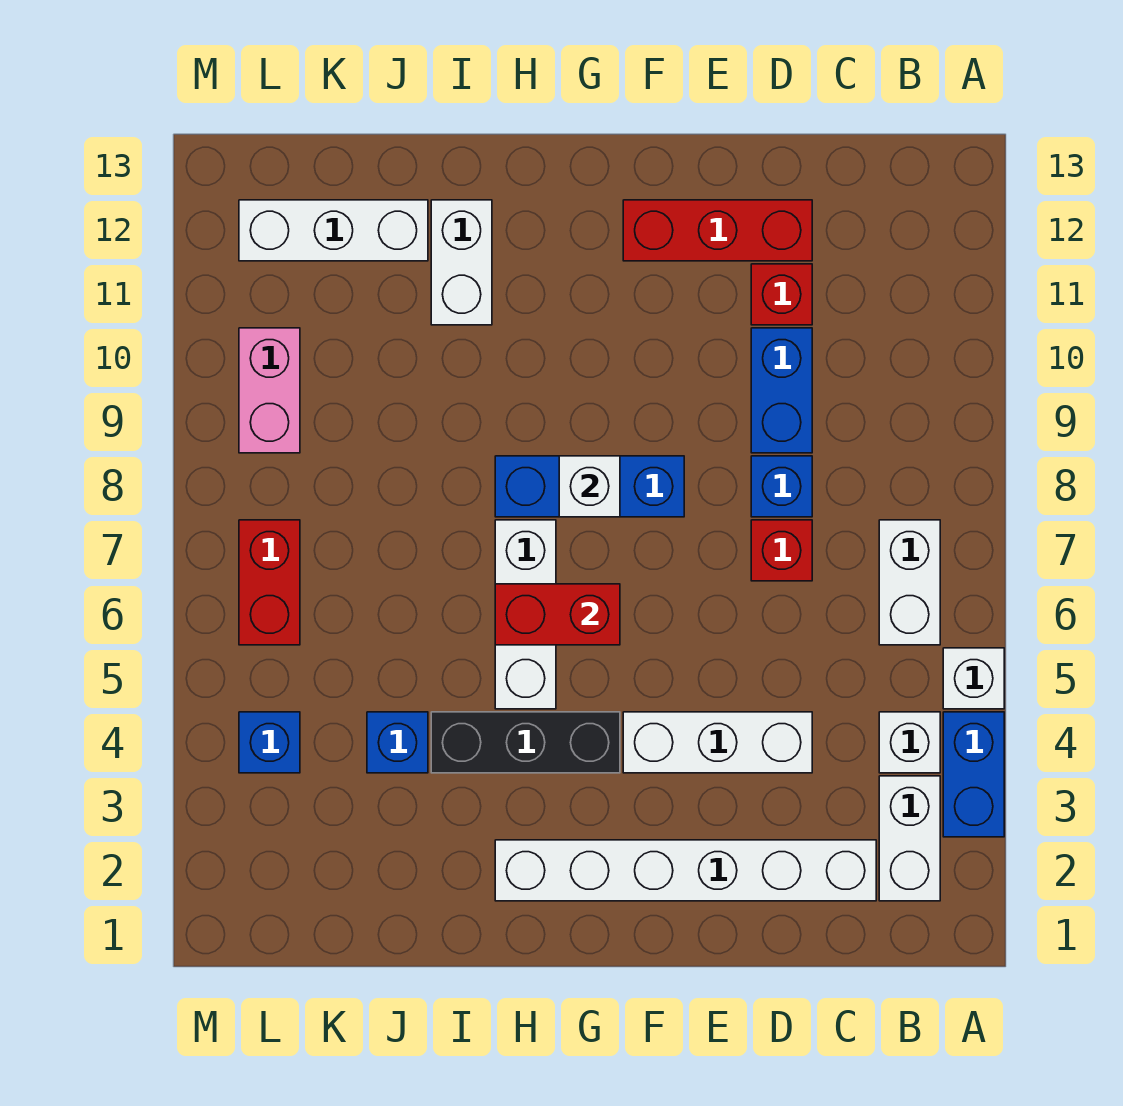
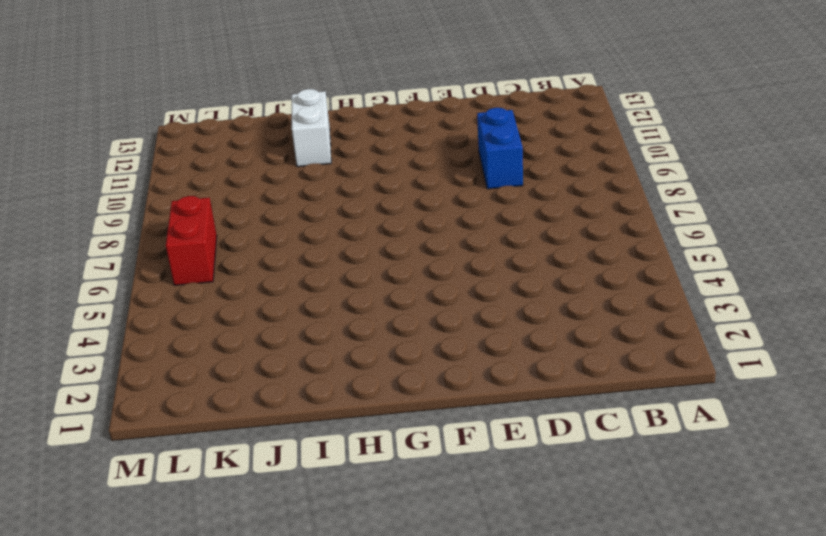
none -> blue brick A3:A4 level 1
none -> white brick A5 level 1
none -> white brick B2:B3 level 1

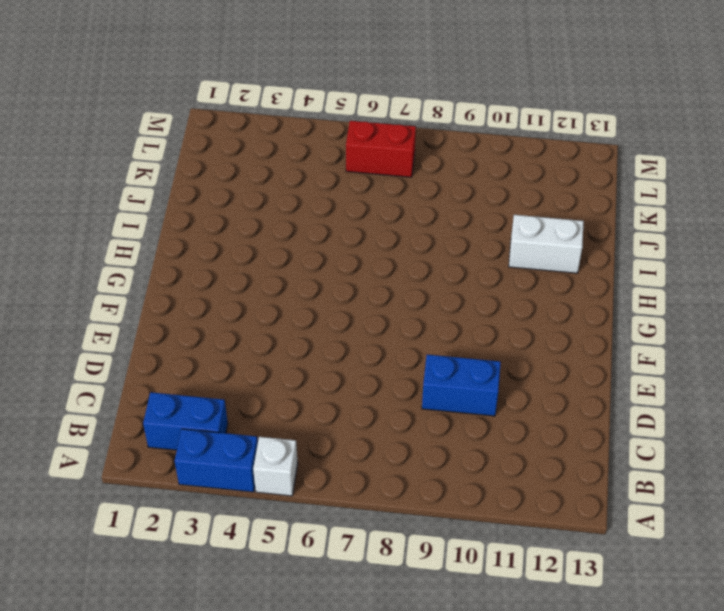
blue brick B2:B3 level 1 -> white brick B2:B3 level 1
none -> white brick B4 level 1
none -> white brick B6:B7 level 1
none -> white brick C2:H2 level 1

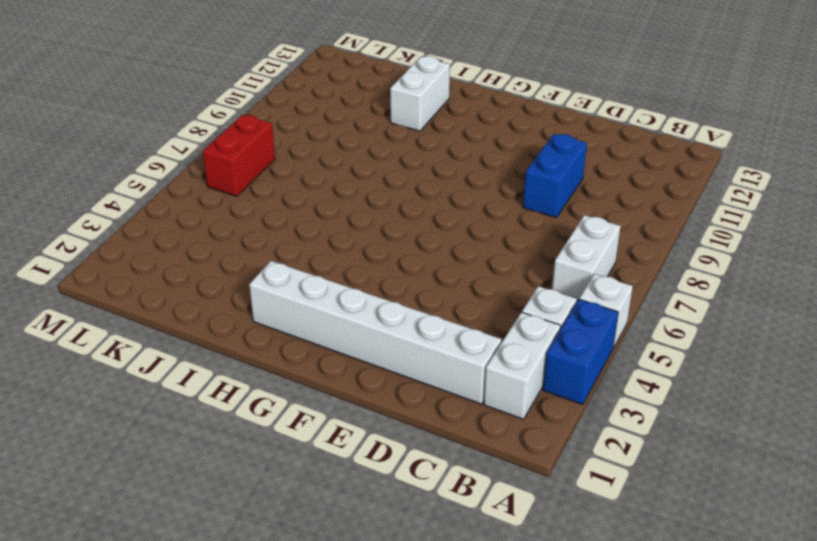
none -> white brick D4:F4 level 1
none -> red brick D7 level 1
none -> blue brick D8 level 1

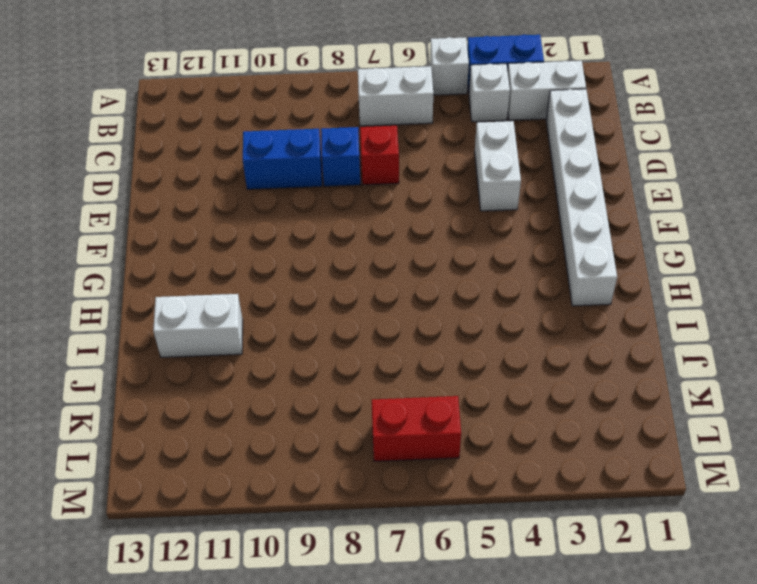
white brick D4:E4 level 1 -> white brick D4:F4 level 1
none -> red brick D11 level 1
none -> red brick D12:F12 level 1
none -> blue brick F8:H8 level 1

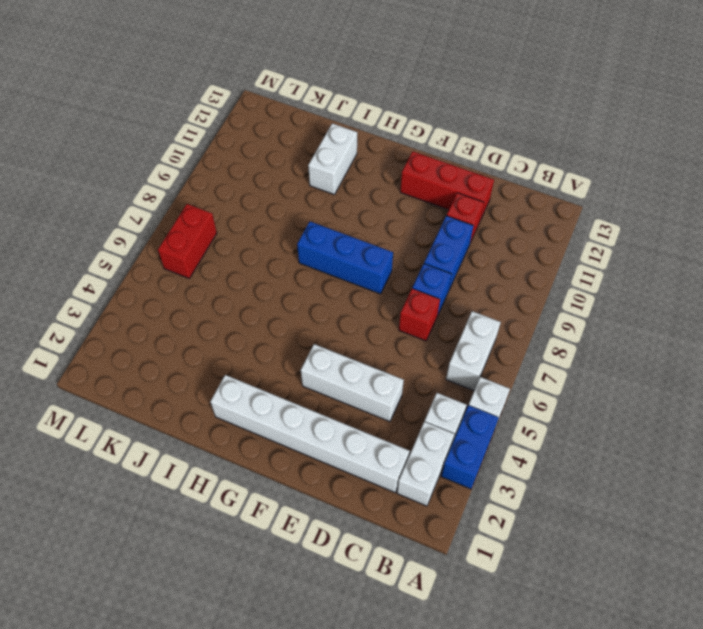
none -> black brick G4:I4 level 1
none -> white brick H5:H7 level 1
none -> blue brick J4 level 1

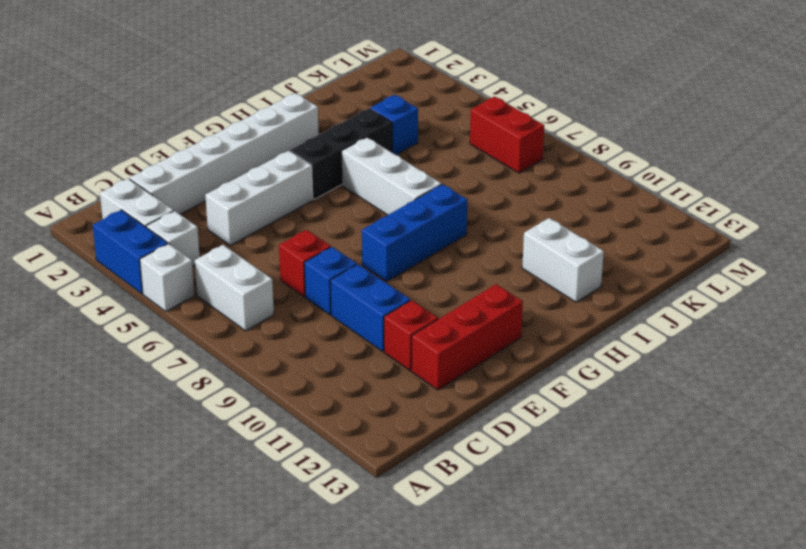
none -> white brick J12:L12 level 1
none -> blue brick L4 level 1
none -> pink brick L9:L10 level 1

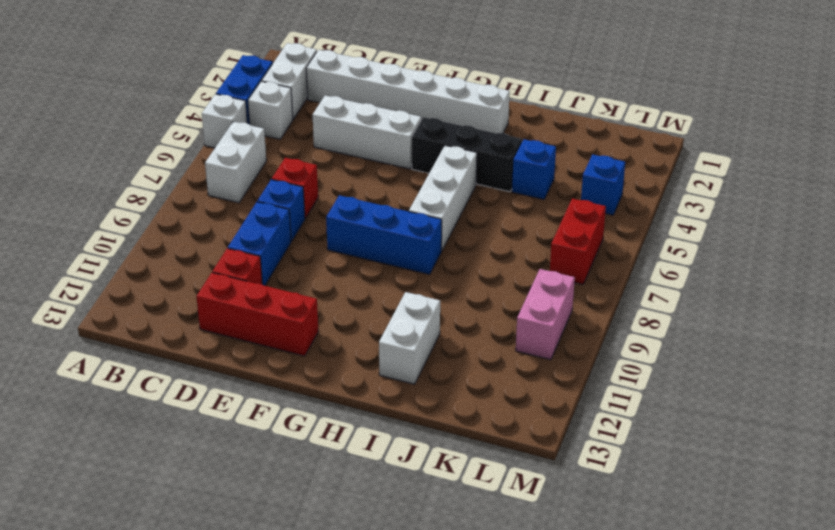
none -> white brick J12:L12 level 1
none -> red brick G6:H6 level 2
none -> white brick G8 level 2

